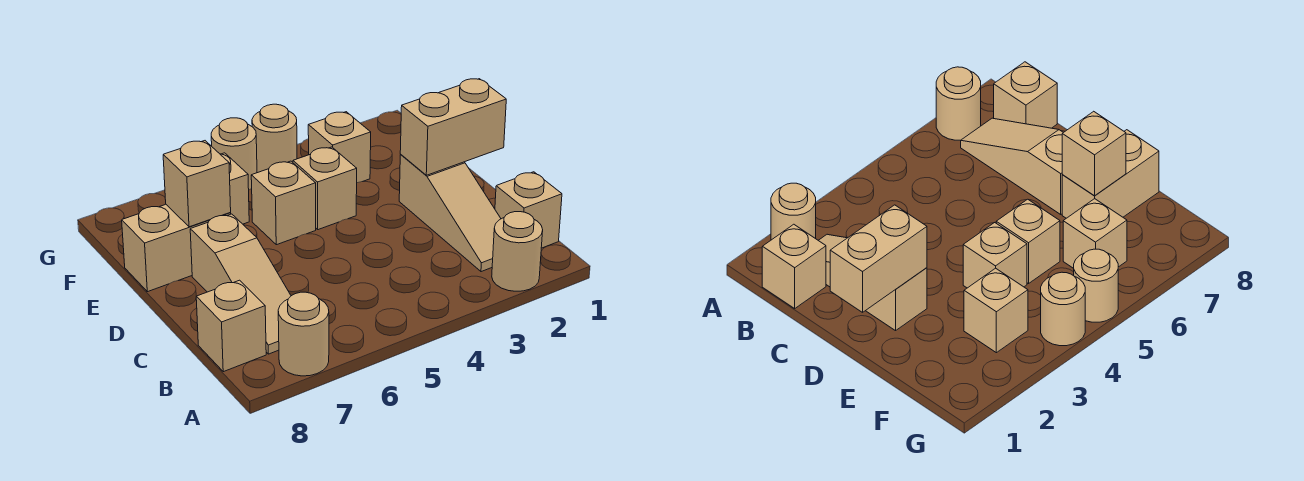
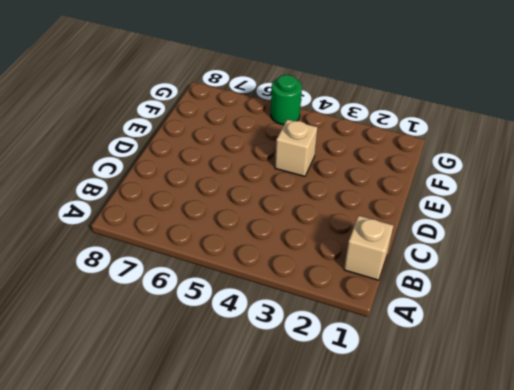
green round brick G5 level 1 -> tan round brick G5 level 1
none -> tan round brick A2 level 1
none -> tan round brick A7 level 1
none -> tan slope B2:D2 level 1 top D

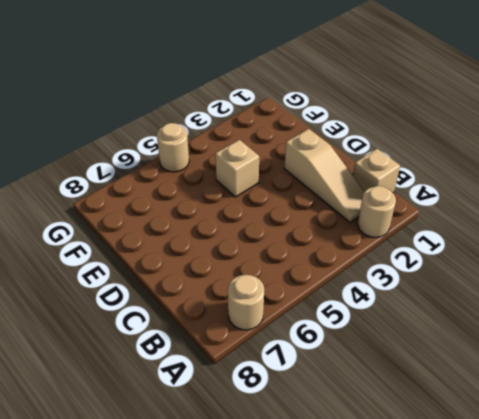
none -> tan slope B7:D7 level 1 top D
none -> tan brick B8 level 1
none -> tan brick E5 level 1

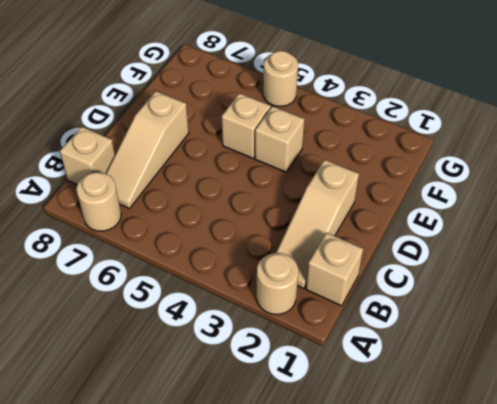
none -> tan brick E7:E8 level 1
none -> tan brick F3 level 1
none -> tan brick F6 level 1

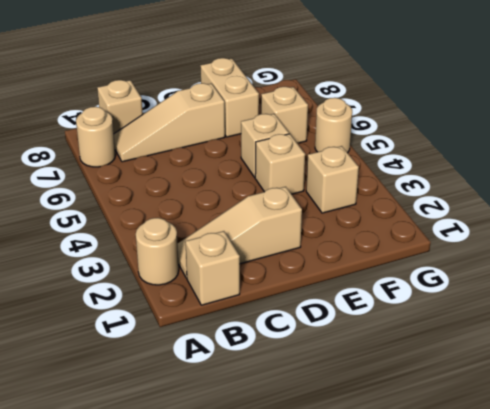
none -> tan round brick G4 level 1
none -> tan brick D1:D2 level 2
none -> tan brick E7 level 2

